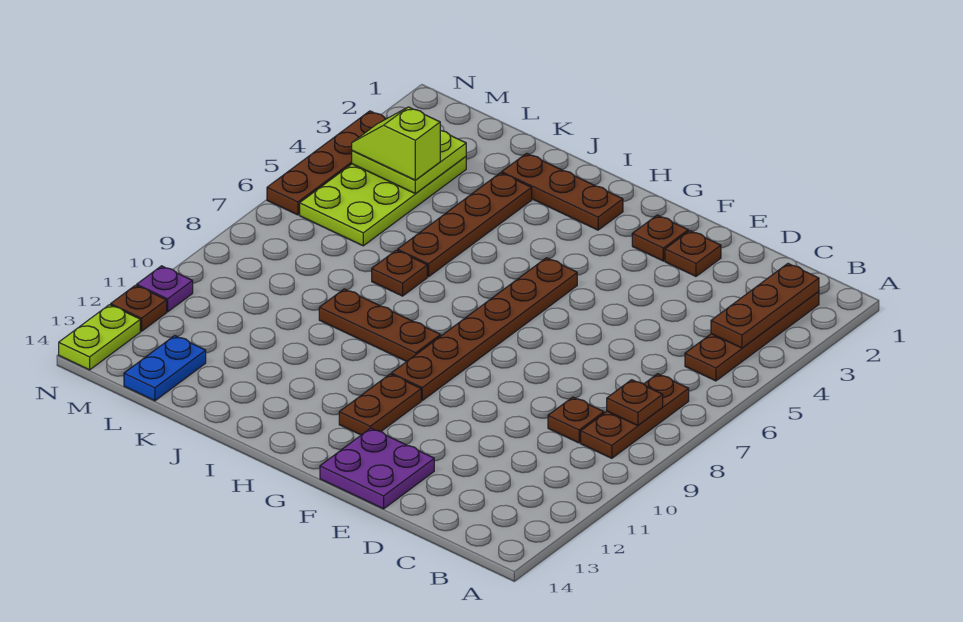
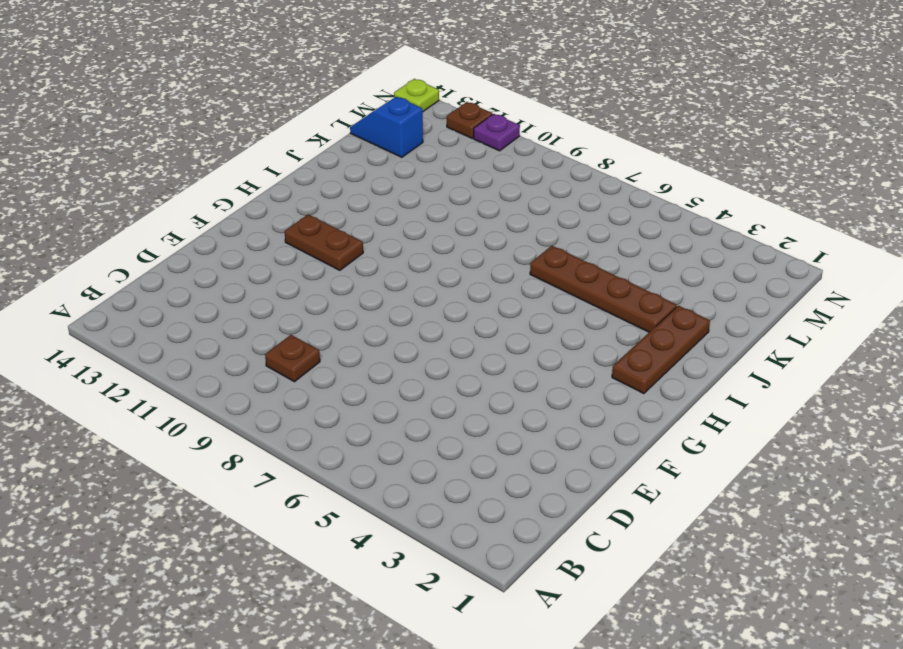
blue slope L13:L14 level 1 top 13 -> blue plate L13:L14 level 1
lime plate N14 level 1 -> lime plate N13:N14 level 1
none -> brown plate B2:B5 level 1
none -> brown plate B7:B9 level 1
none -> brown plate E2 level 1

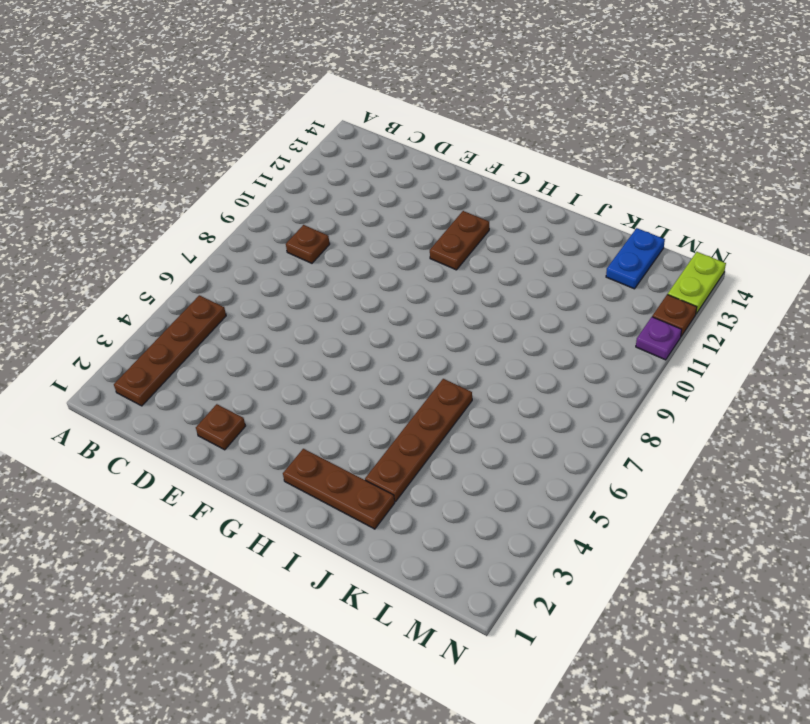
none -> brown plate B7:B9 level 1
none -> purple plate E13:F14 level 1
none -> brown plate F2 level 1

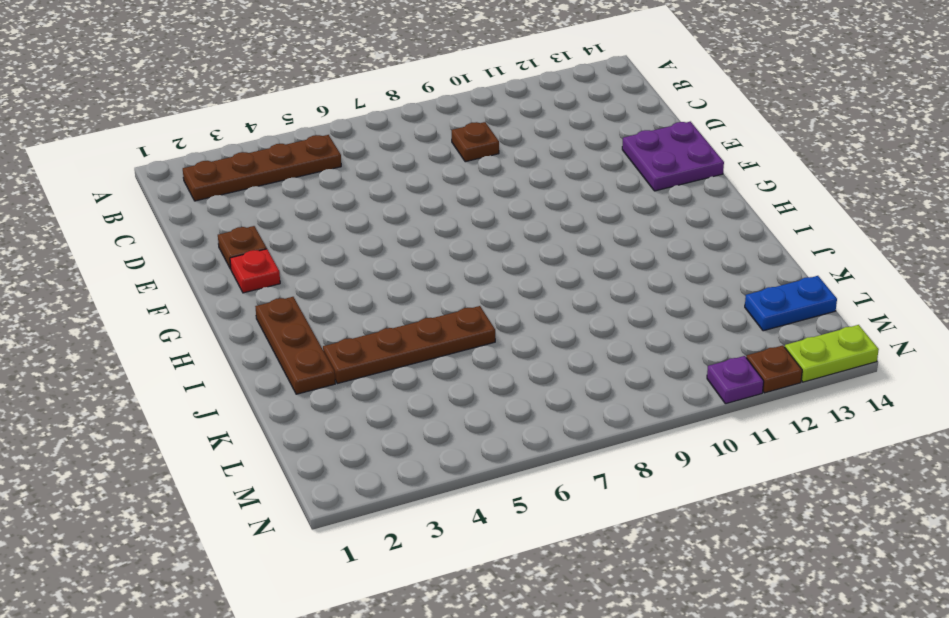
red plate F2 level 1 -> brown plate F2 level 1
none -> brown plate B7:B9 level 1
none -> brown plate G5:G10 level 1
none -> brown plate G11:G12 level 1

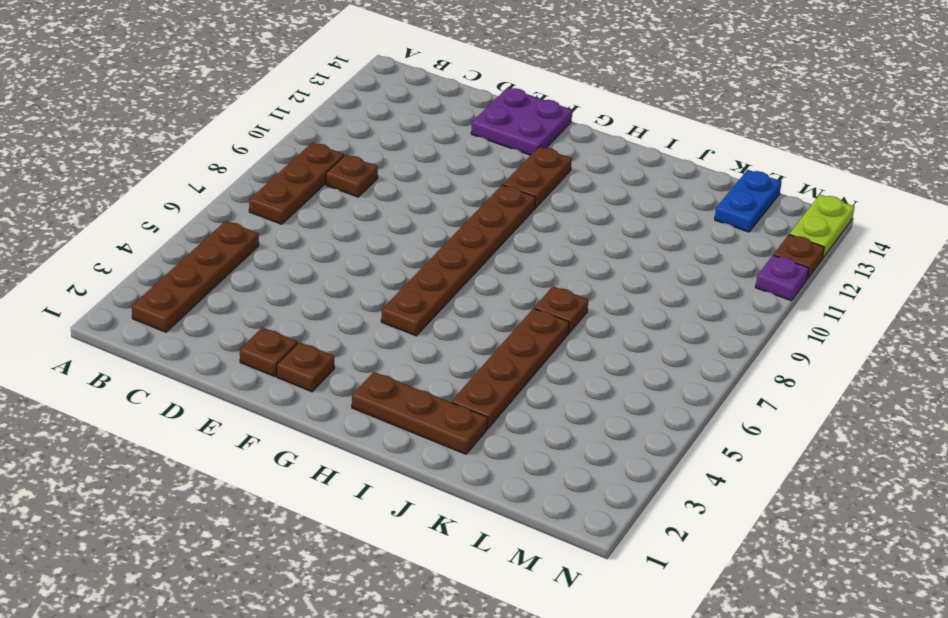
none -> brown plate H9:J9 level 1
none -> lime plate L3:M6 level 1
none -> brown plate N3:N6 level 1

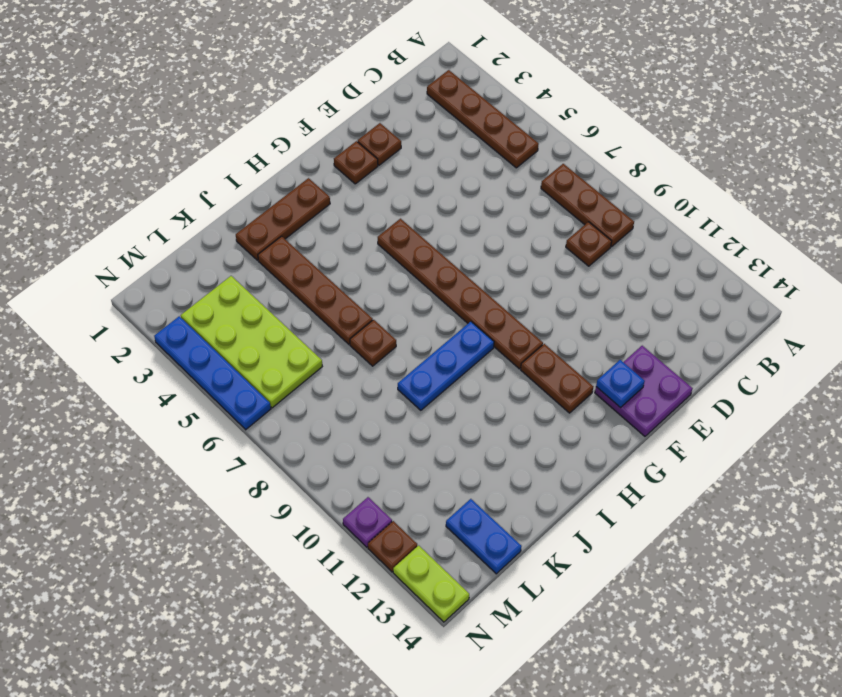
blue plate F13 level 2 -> none
blue plate H9:J9 level 1 -> brown plate H9:J9 level 1
blue plate N3:N6 level 1 -> brown plate N3:N6 level 1
none -> brown plate B2:B4 level 2
none -> brown plate B8 level 2
none -> lime plate L3:M4 level 2

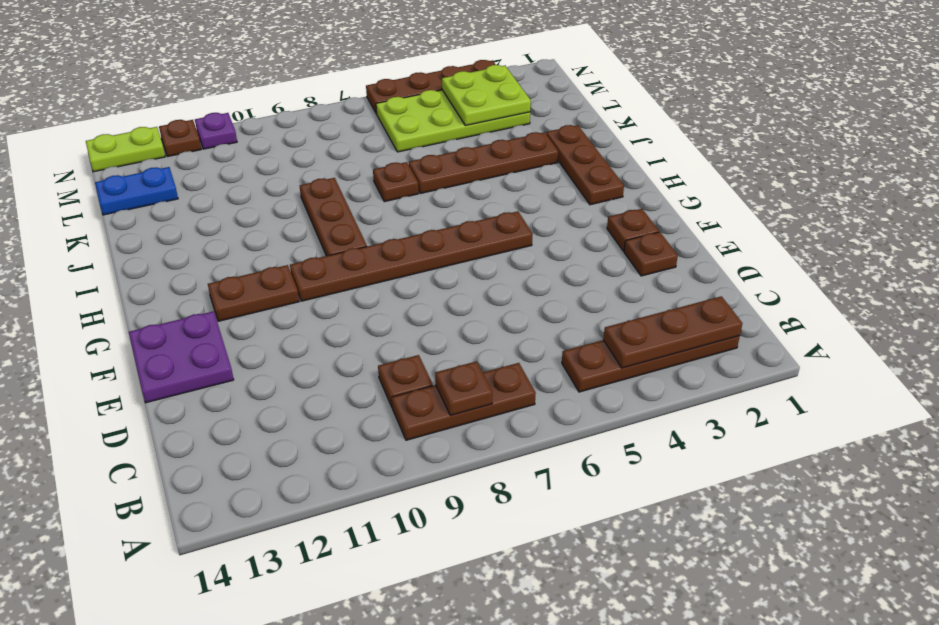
none -> lime slope L4:M4 level 3 top L

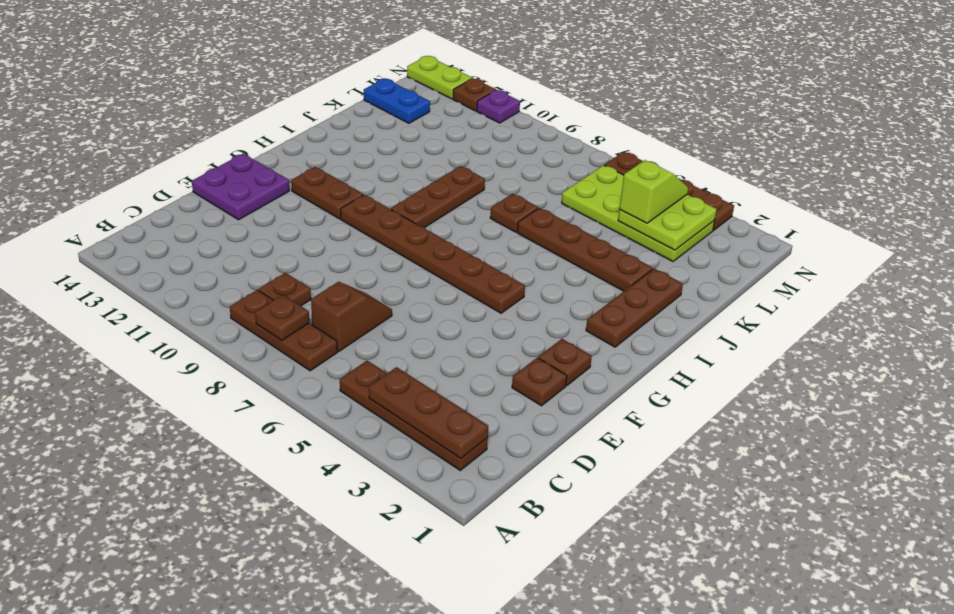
brown slope C7:D7 level 1 top C -> none

